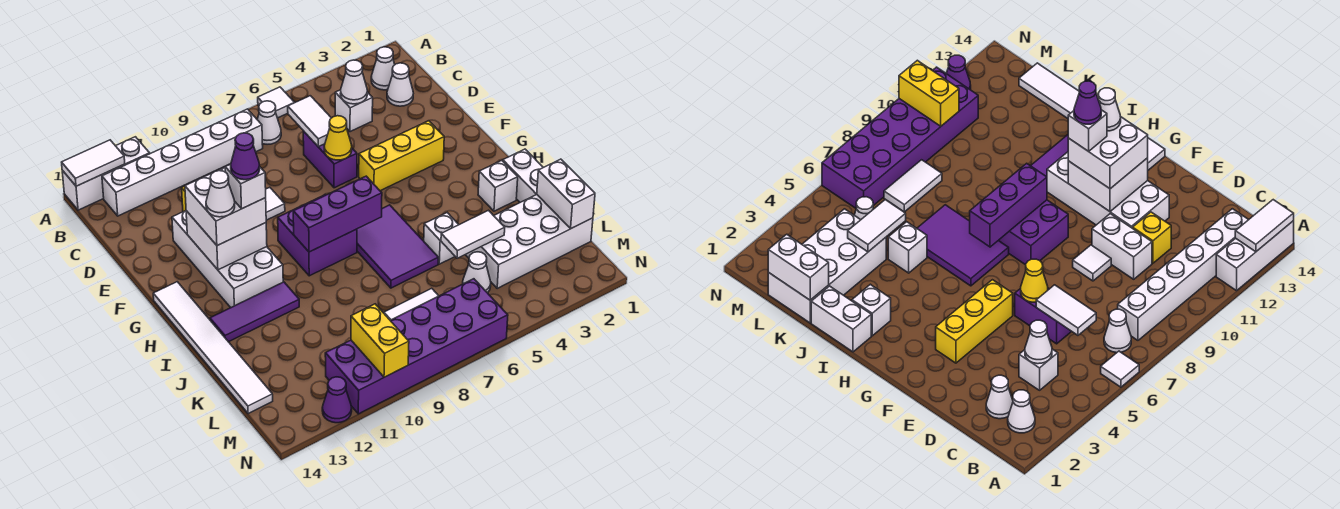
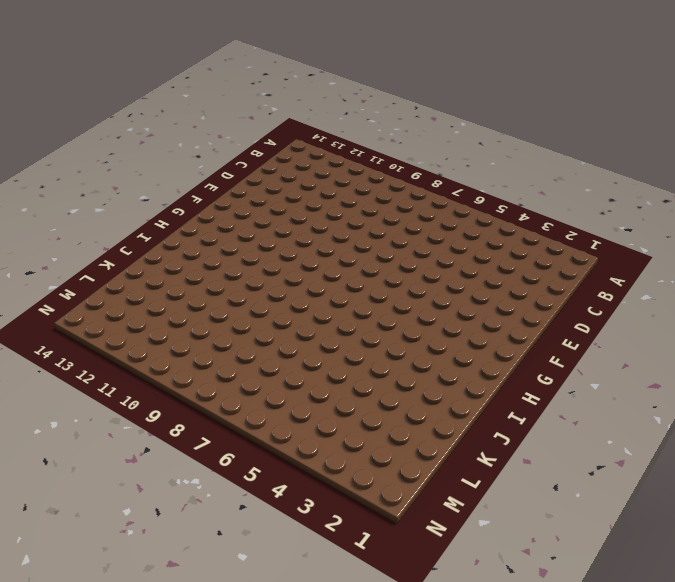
none -> white tile A6 level 1
none -> white brick A12:A14 level 1
none -> white cone B2 level 1
none -> white cone B7 level 1

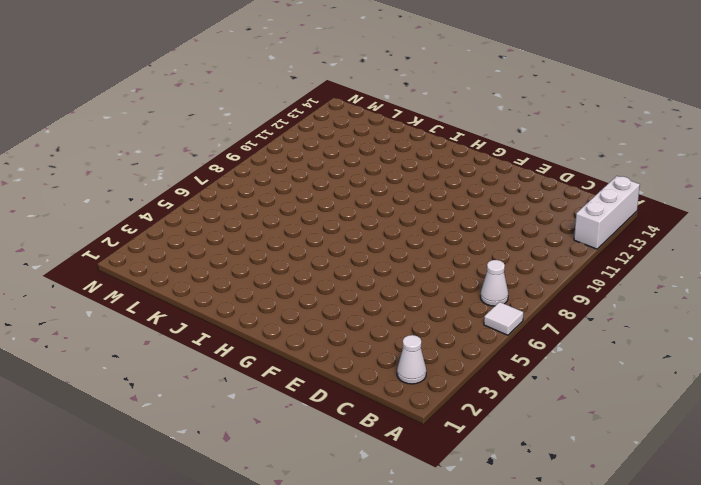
none -> white brick B8:B13 level 1
none -> white cone C2 level 1
none -> white brick C4 level 1
none -> purple brick D6:E6 level 1

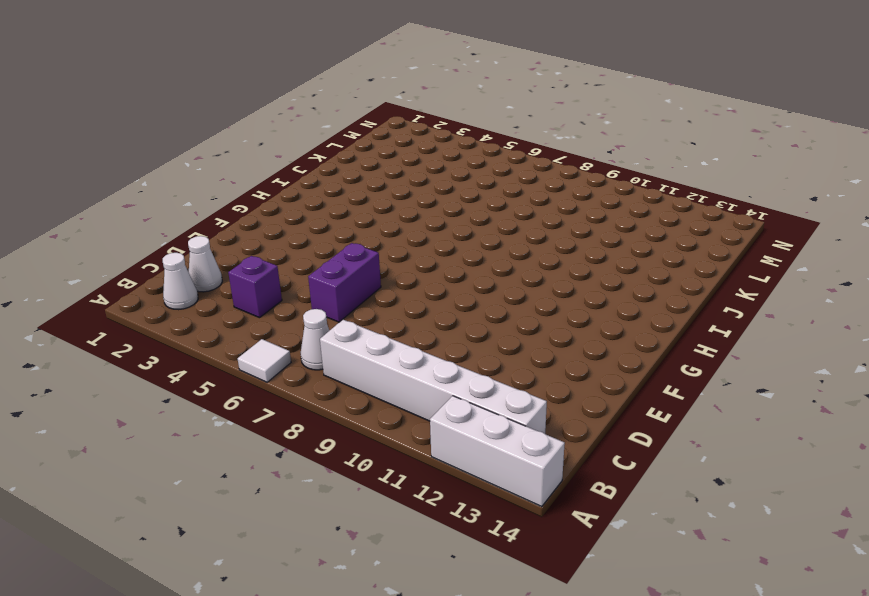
purple brick C4 level 1 -> white brick C4 level 1
none -> white brick D10:E10 level 1
none -> yellow brick D11 level 1
none -> white tile E9 level 1
none -> white brick E11:H12 level 1

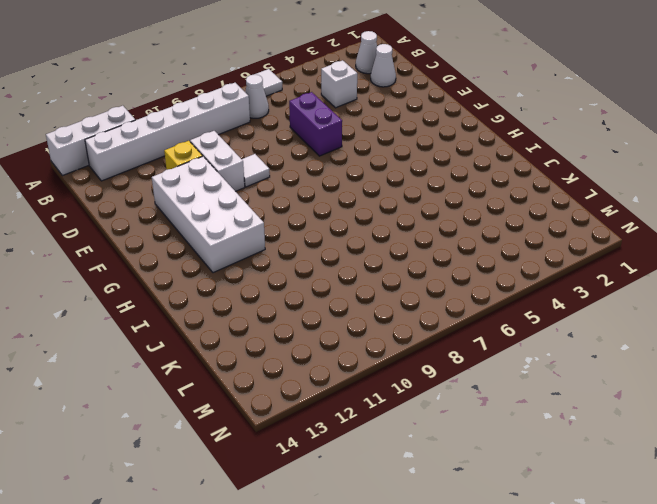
none -> yellow brick F3:F5 level 1
none -> purple brick G8:H9 level 1
none -> white tile G14:L14 level 1
none -> purple tile H6:J7 level 1

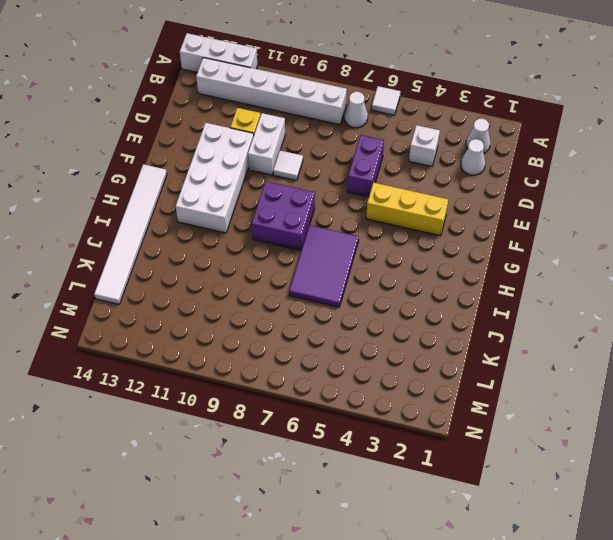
none -> white brick I1:J1 level 1
none -> white brick I2 level 1
none -> purple tile I11:I13 level 1
none -> white brick J5 level 1

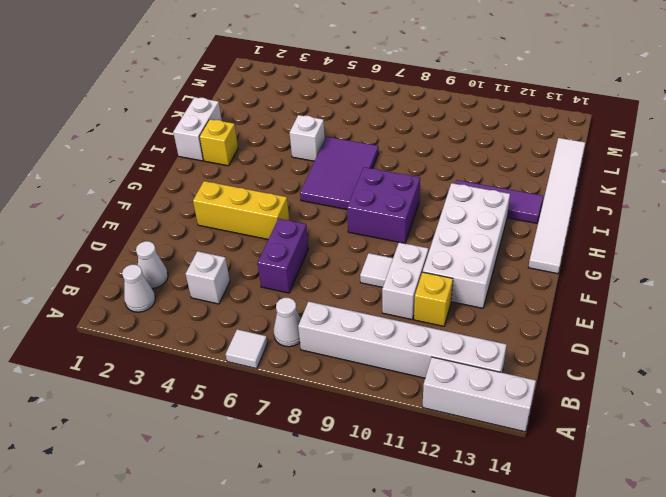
yellow brick I2 level 1 -> white brick I2 level 1
none -> white brick K1:L4 level 1
none -> white cone L5 level 1
none -> white tile L7:L8 level 1
none -> purple brick M6:N11 level 1

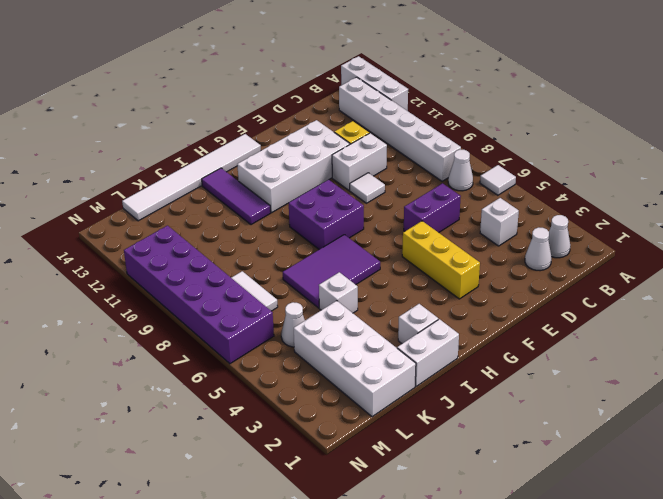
none -> purple cone N12 level 1
none -> white tile A13:A14 level 2
none -> white cone C4 level 2
none -> white tile C6:D6 level 2

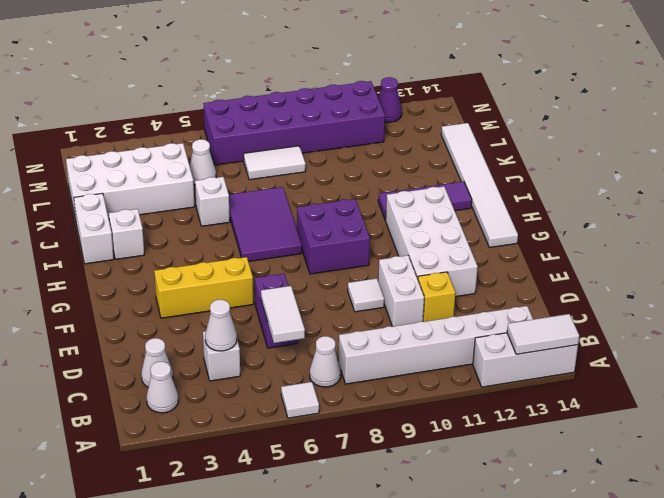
none -> yellow cone E6 level 2
none -> white brick F11:G12 level 2
none -> purple brick H7:H9 level 2
none -> white brick K1:L1 level 2

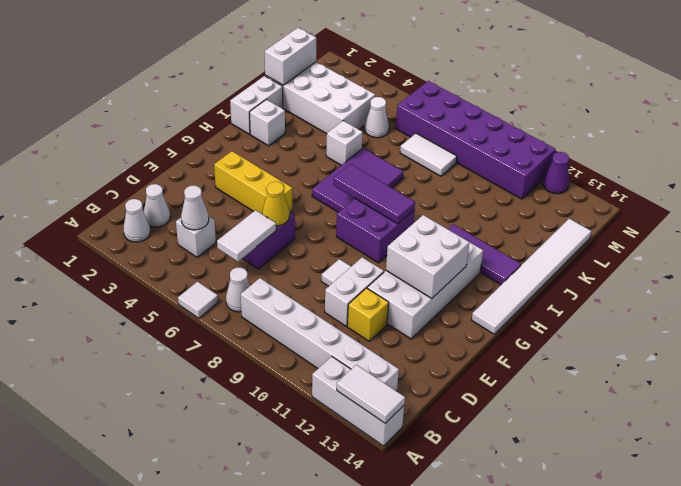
purple tile H7:H9 level 2 -> purple brick H7:H9 level 2
none -> white tile K4:K5 level 2
none -> yellow brick M10:N10 level 2
none -> white brick F11:G12 level 3
none -> white brick G11 level 4

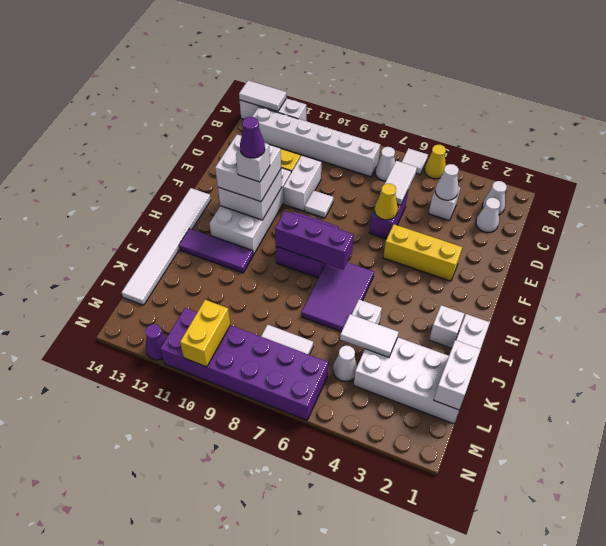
yellow cone A5 level 1 -> none
none -> white cone G12 level 4

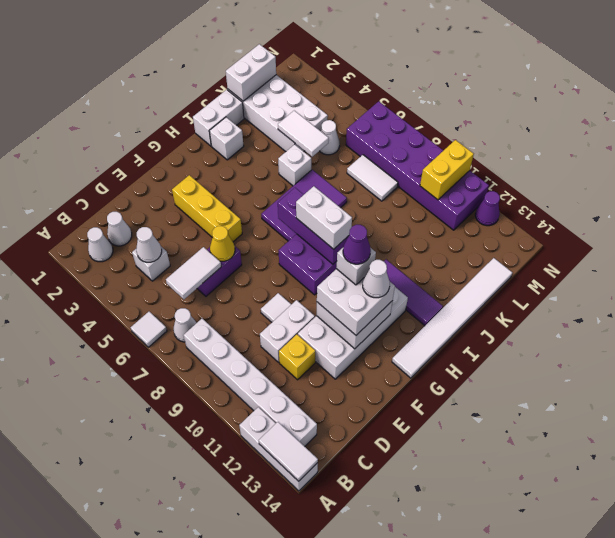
white brick H8:H9 level 3 -> none

